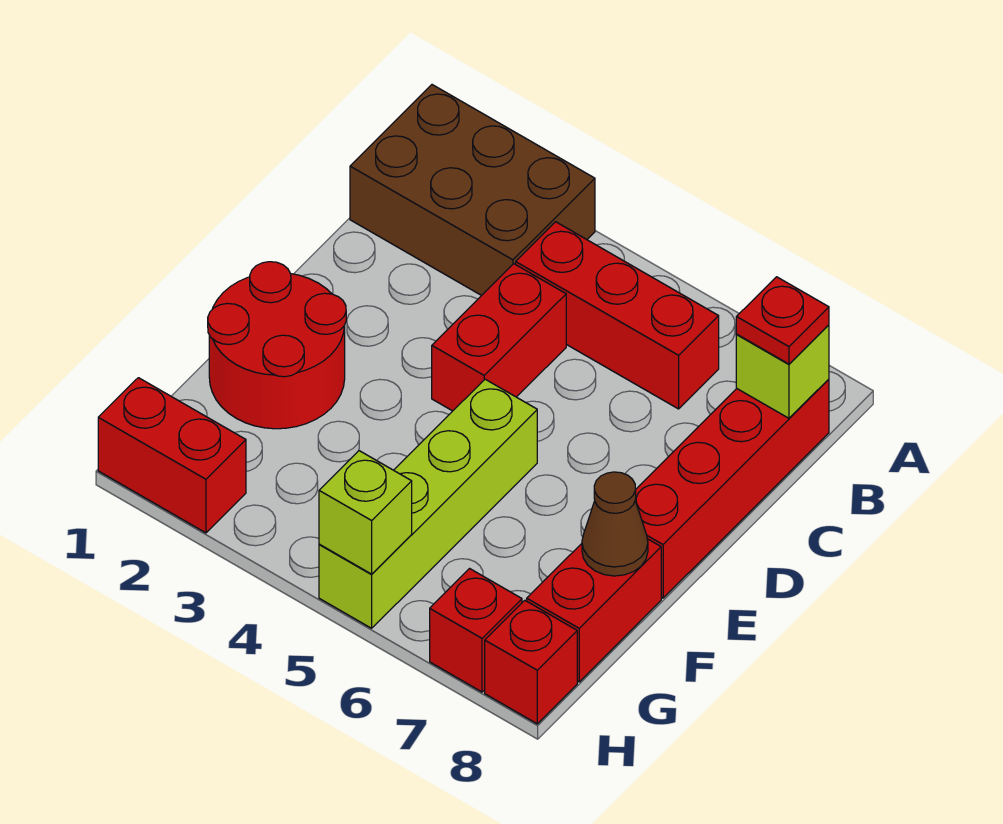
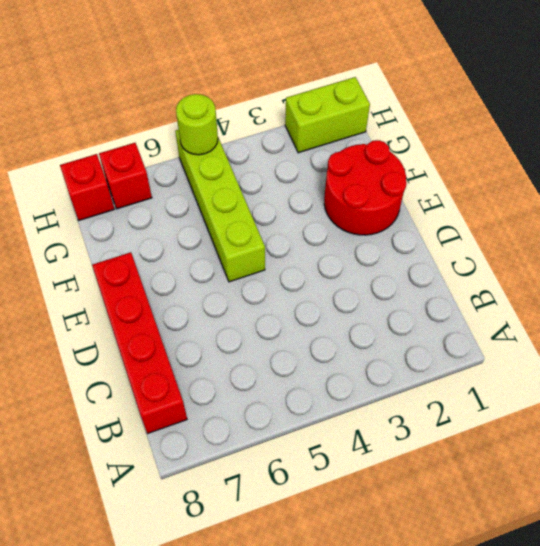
lime brick H1:H2 level 1 -> red brick H1:H2 level 1
lime round brick H5 level 2 -> lime brick H5 level 2
none -> brown brick A1:B3 level 1
none -> red brick B4:B6 level 1
none -> red brick C4:D4 level 1

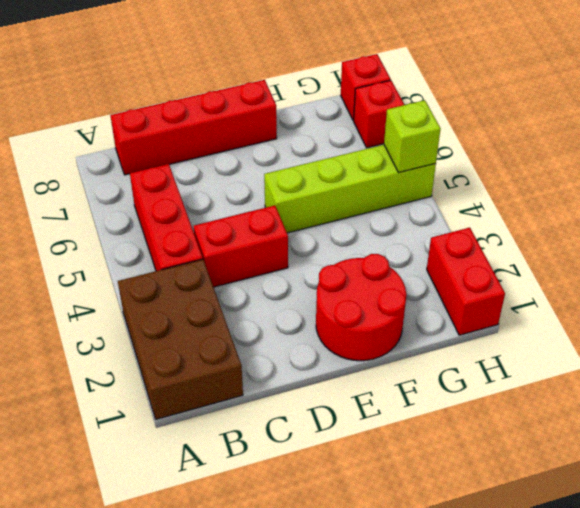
none -> red brick F8:G8 level 1
none -> lime brick B8 level 2
none -> brown cone F8 level 2

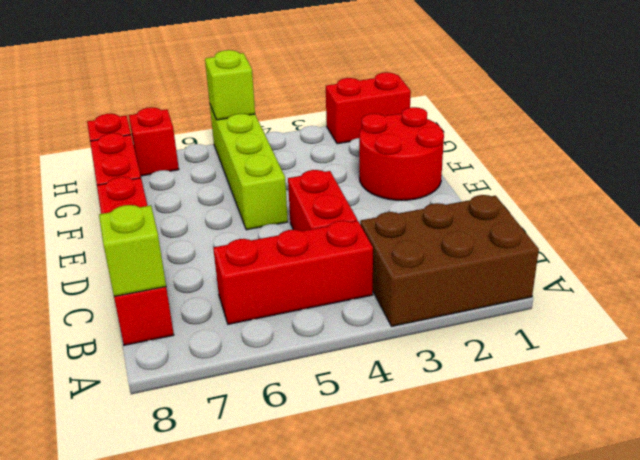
none -> brown cone F8 level 2
none -> red plate B8 level 3

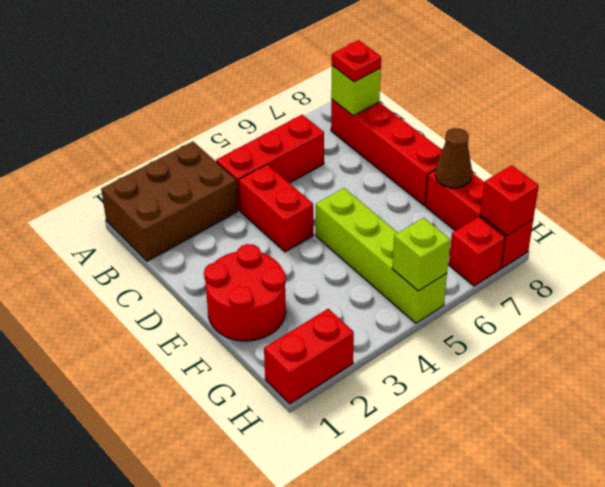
red brick H8 level 2 -> none

